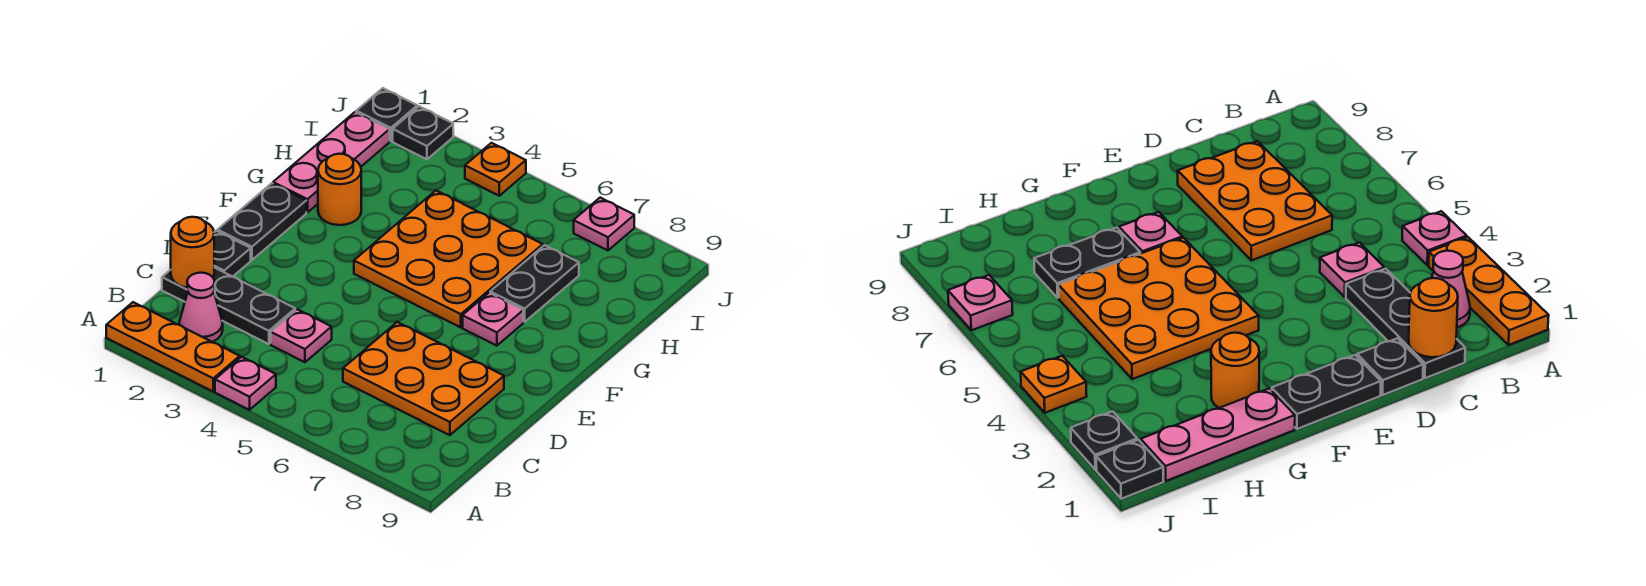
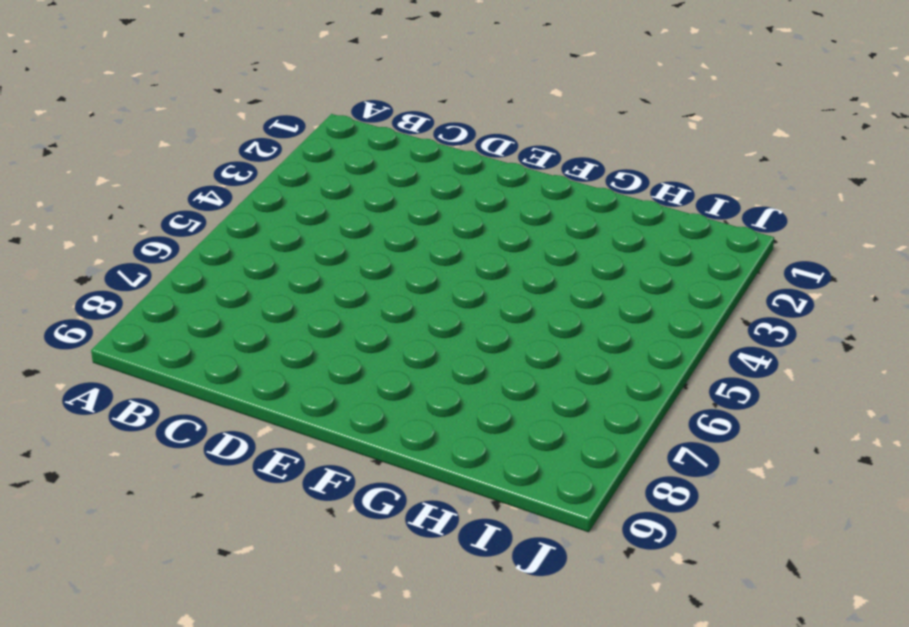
none -> orange plate A1:A3 level 1
none -> pink plate A4 level 1
none -> pink cone B2 level 1

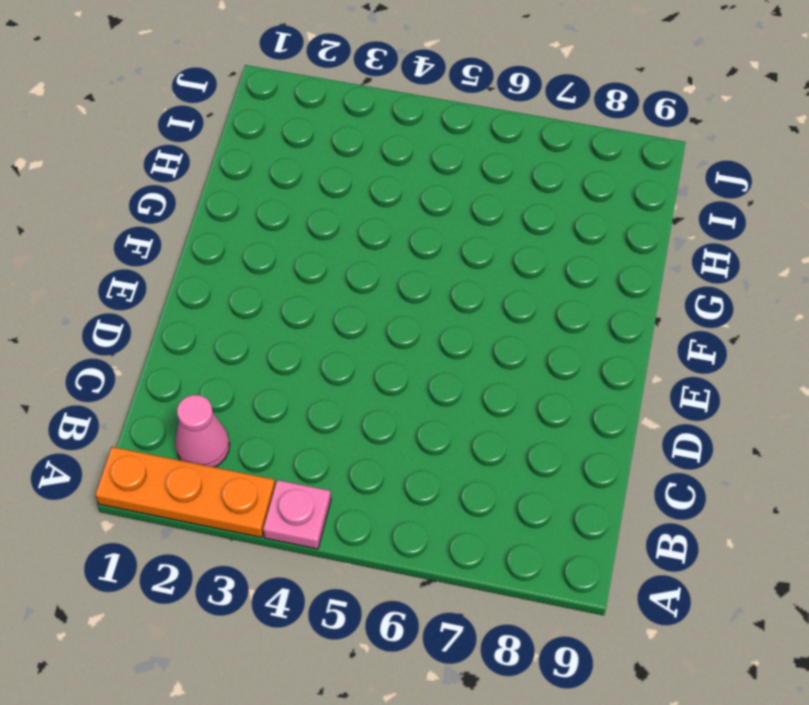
none -> black plate C1:C3 level 1
none -> pink plate C4 level 1
none -> orange plate C6:D8 level 1

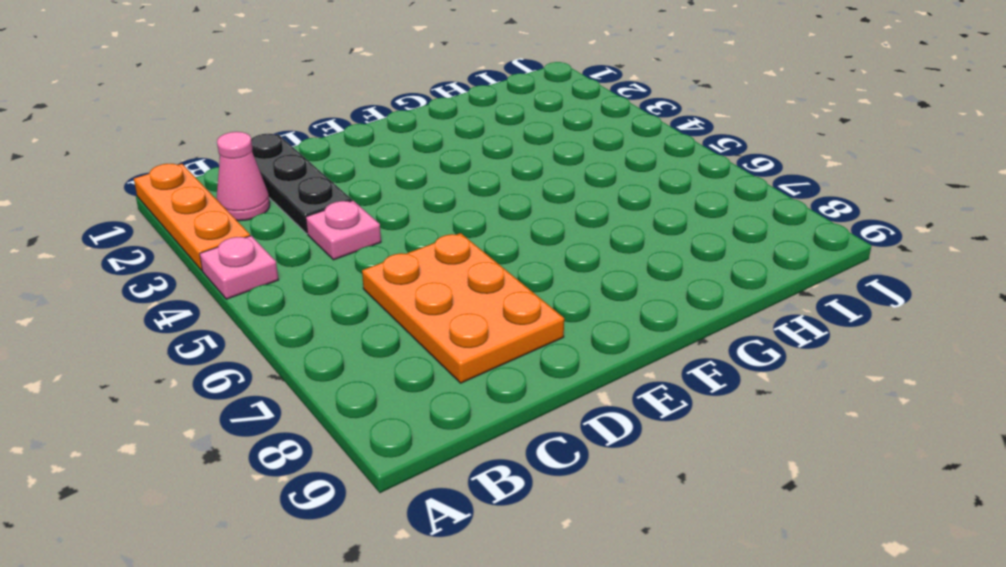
none -> black plate D1 level 1
none -> black plate E1:F1 level 1
none -> orange plate F4:H6 level 1

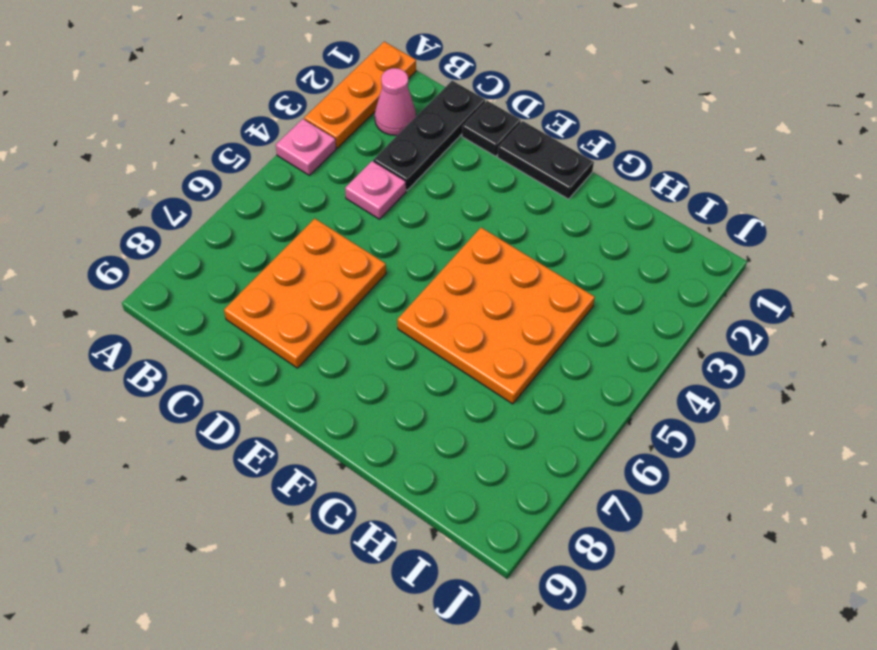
none -> pink plate F7 level 1
none -> pink plate G1:I1 level 1
none -> orange round brick G2 level 1

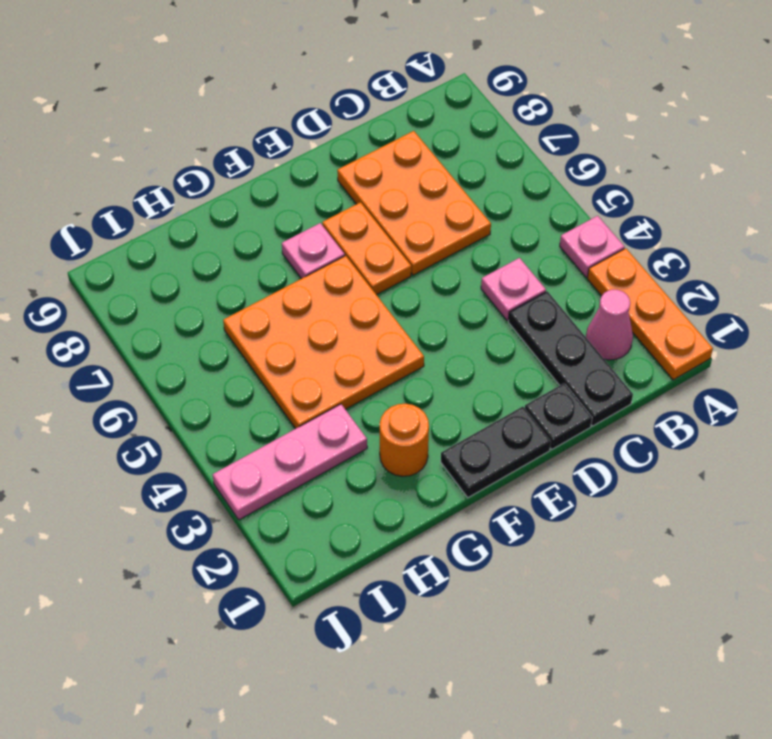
orange plate E6:E7 level 1 -> none
pink plate H3:J3 level 1 -> pink plate G1:I1 level 1
none -> black plate G7:H7 level 1
none -> black plate J1 level 1
none -> black plate J2 level 1

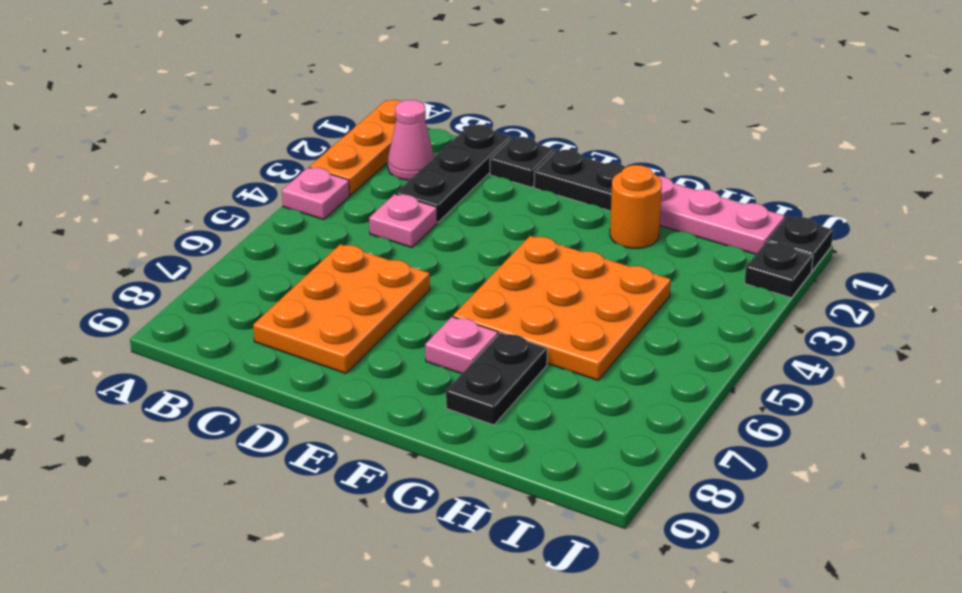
black plate G7:G8 level 1 -> black plate G7:H7 level 1
none -> orange plate J4 level 1
none -> pink plate J7 level 1
none -> orange round brick C1 level 2

